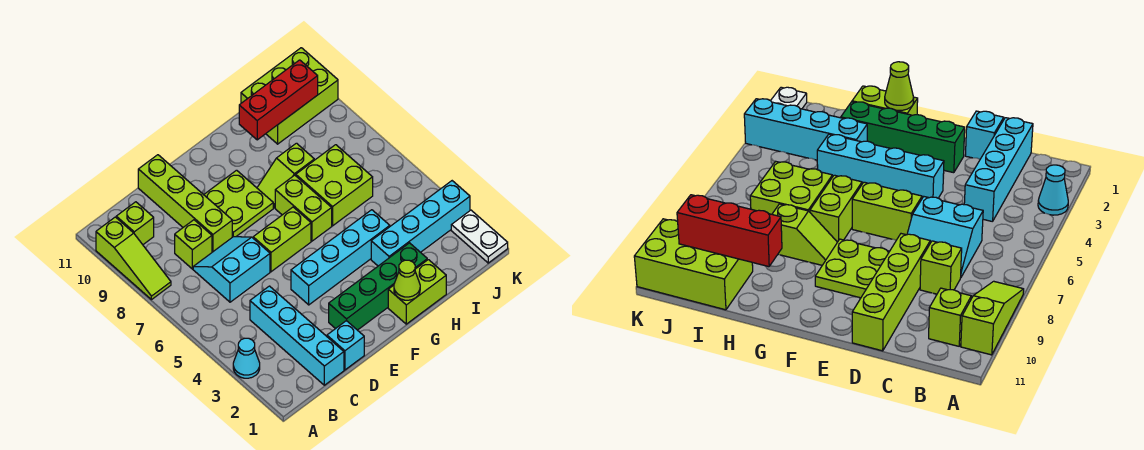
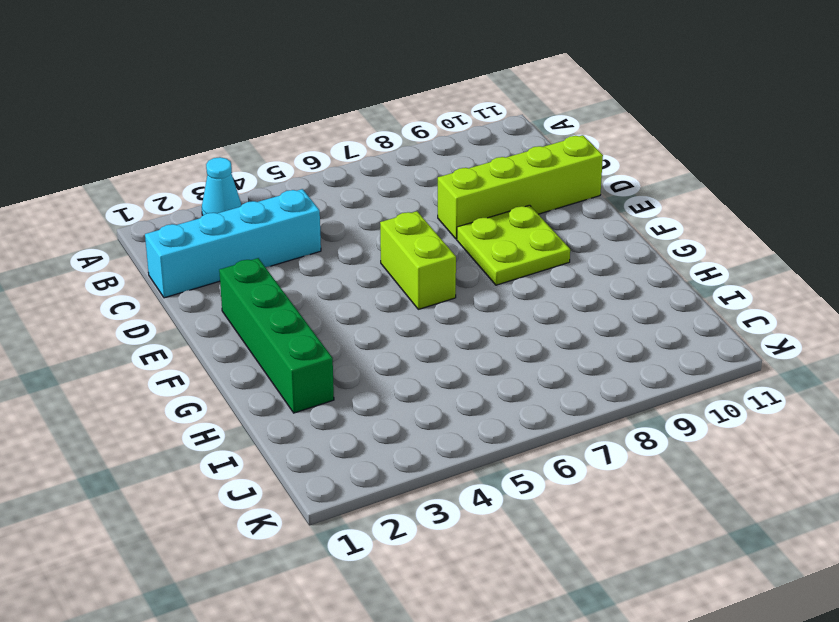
none -> lime slope A8:A10 level 1 top 10
none -> lime brick B10 level 1
none -> cyan slope C6:D7 level 1 top 6

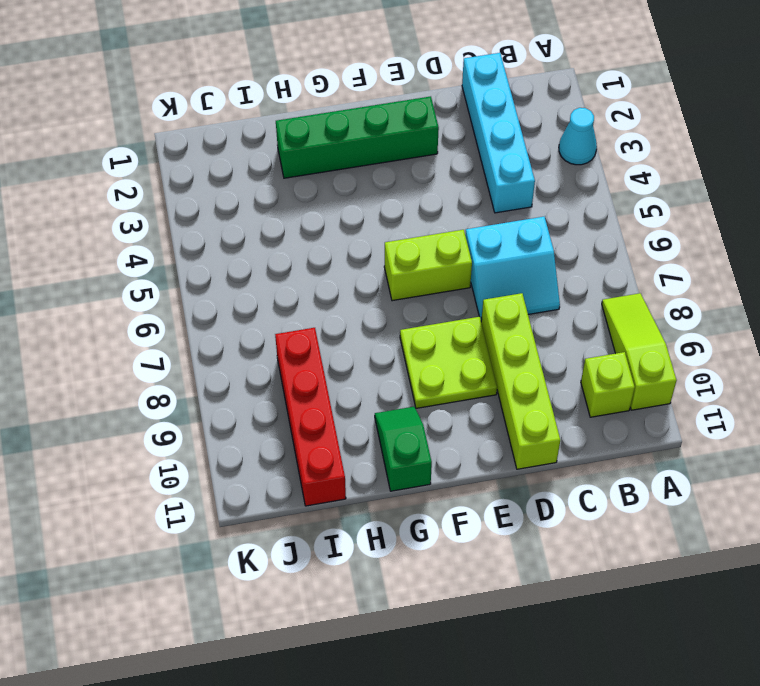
green slope G10:G11 level 1 top 11 -> none
red brick I8:I11 level 1 -> lime brick I10:K11 level 1
none -> lime brick C8 level 1
none -> cyan brick D1 level 1
none -> cyan brick E4:H4 level 1

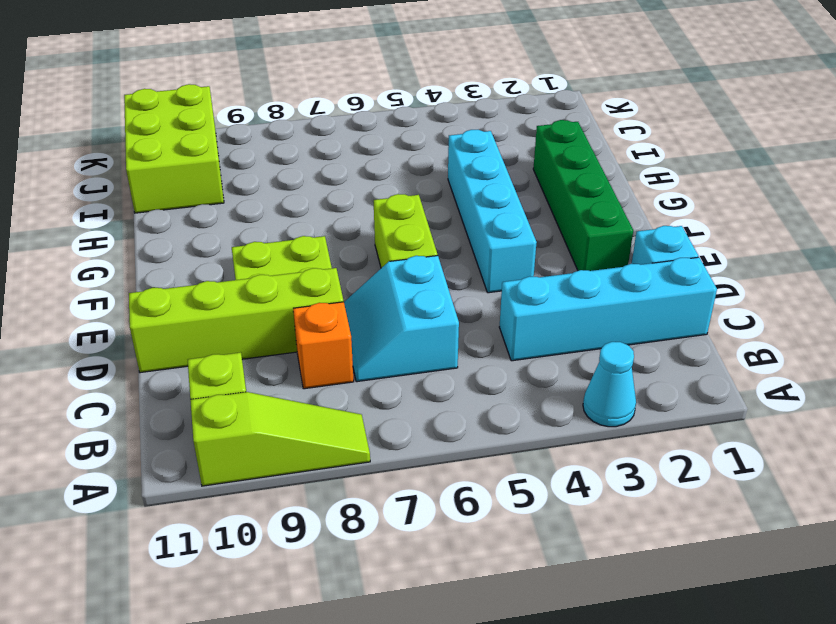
orange brick C8 level 1 -> lime brick C8 level 1
none -> lime brick G1:H1 level 1
none -> lime brick G6:G7 level 1
none -> lime slope G8:H8 level 1 top H

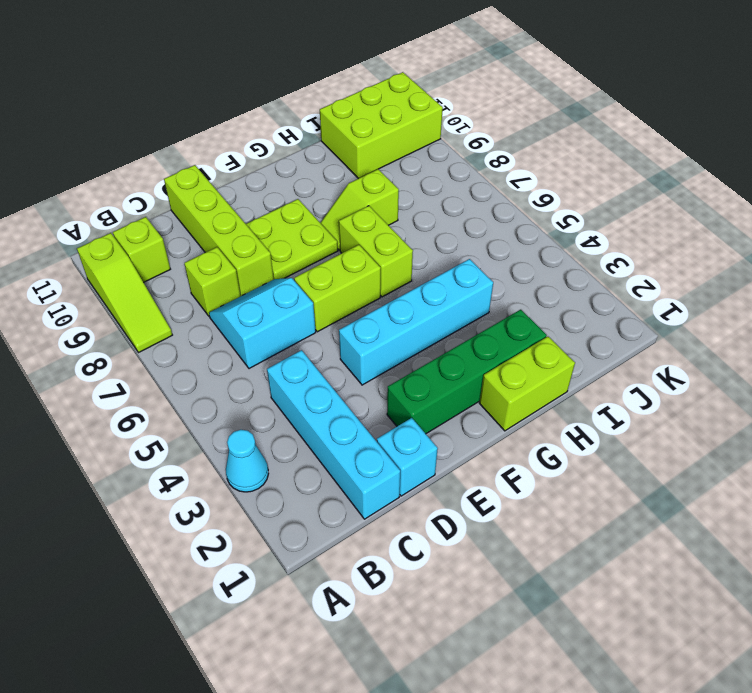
none -> cyan brick H3:K3 level 1
none -> lime brick H6:I7 level 1
none -> white plate K1:K2 level 1

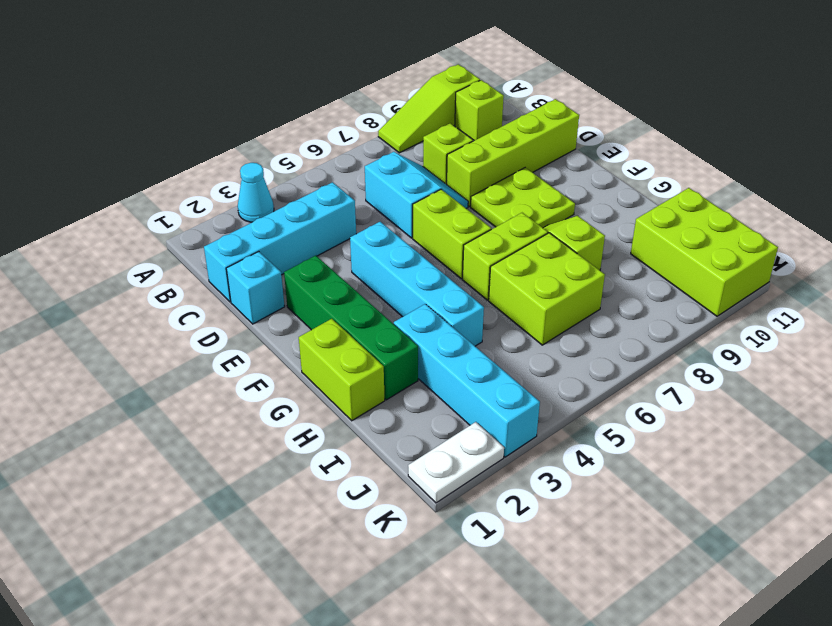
none -> lime cone G1 level 2
none -> red brick H10:J10 level 2

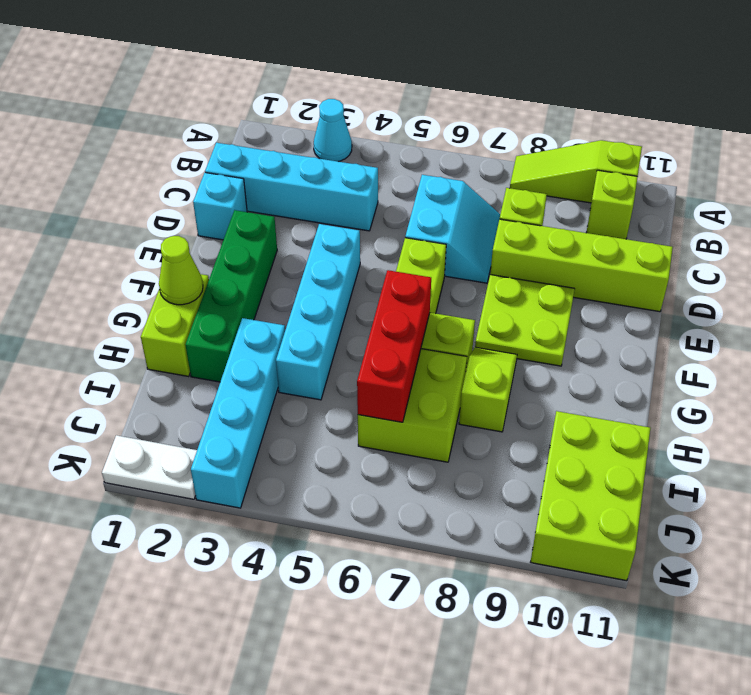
red brick G6:I6 level 2 -> red brick H10:J10 level 2

